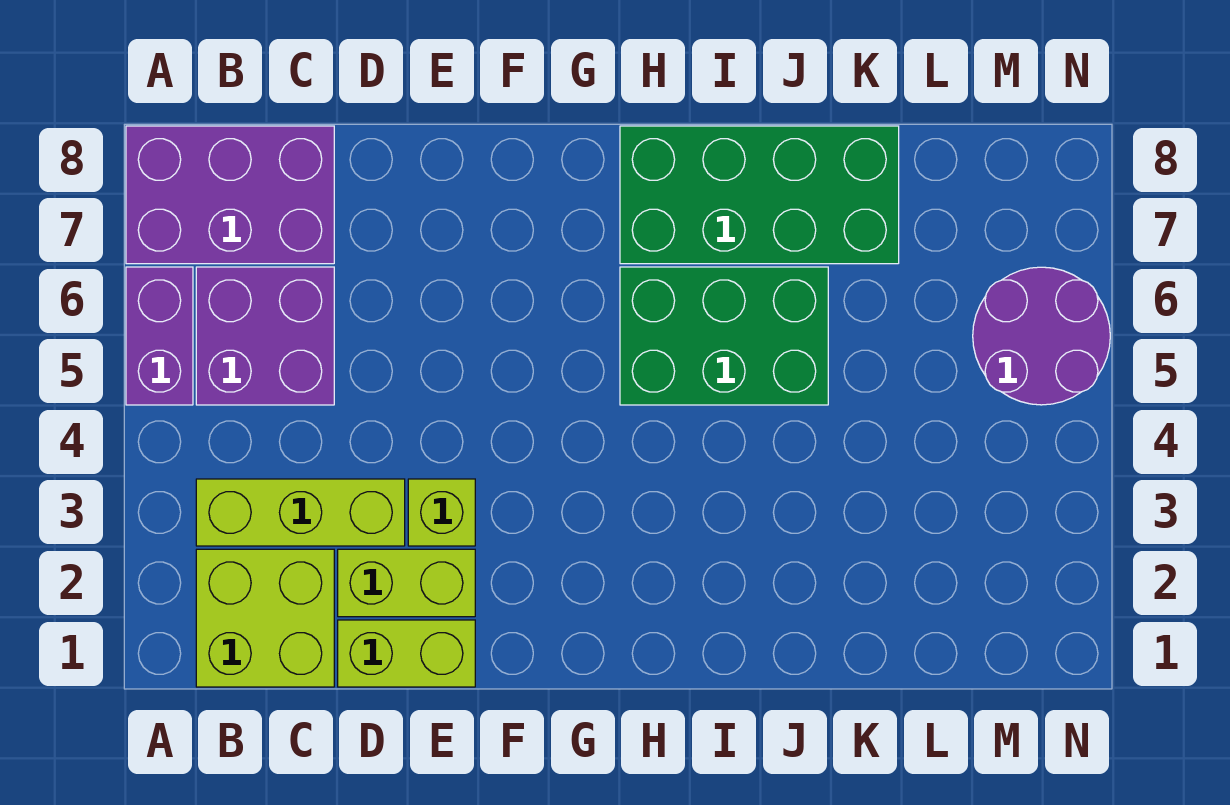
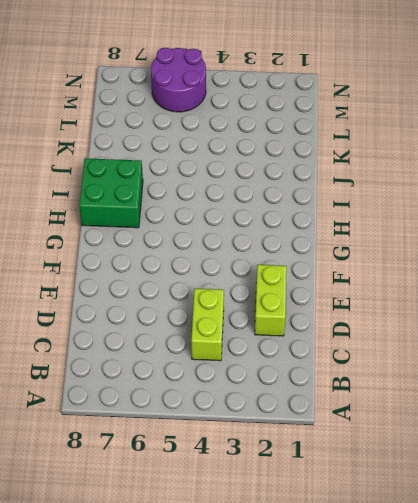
lime brick C4:D4 level 1 -> lime brick D1:E1 level 1
green brick H7:I8 level 1 -> green brick H7:K8 level 1
none -> purple brick A5:A6 level 1
none -> purple brick A7:C8 level 1

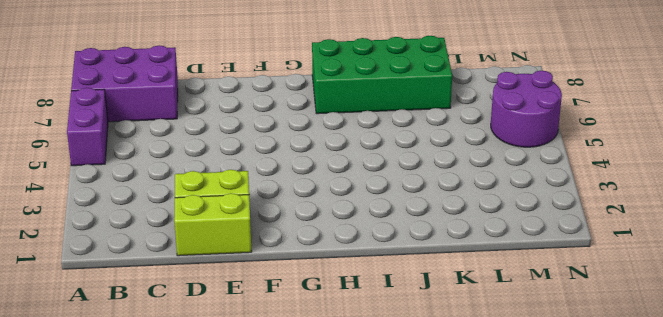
none -> lime brick B1:C2 level 1
none -> lime brick B3:D3 level 1

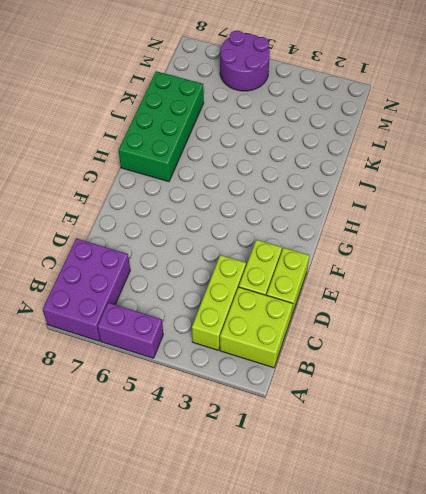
none -> purple brick B5:C6 level 1
none -> lime brick E3 level 1

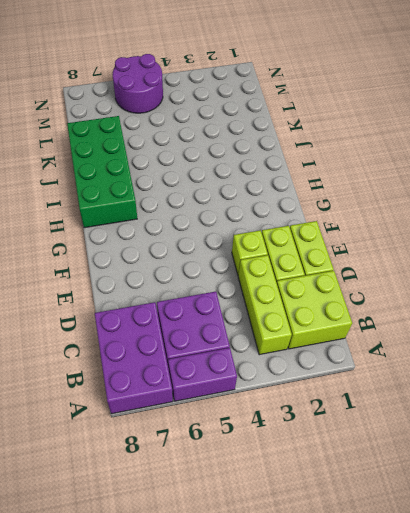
none -> green brick H5:J6 level 1

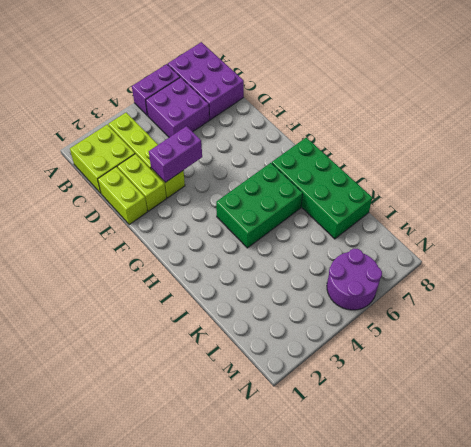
purple brick E3:E4 level 2 -> none
green brick H4:I6 level 1 -> green brick H5:J6 level 1

